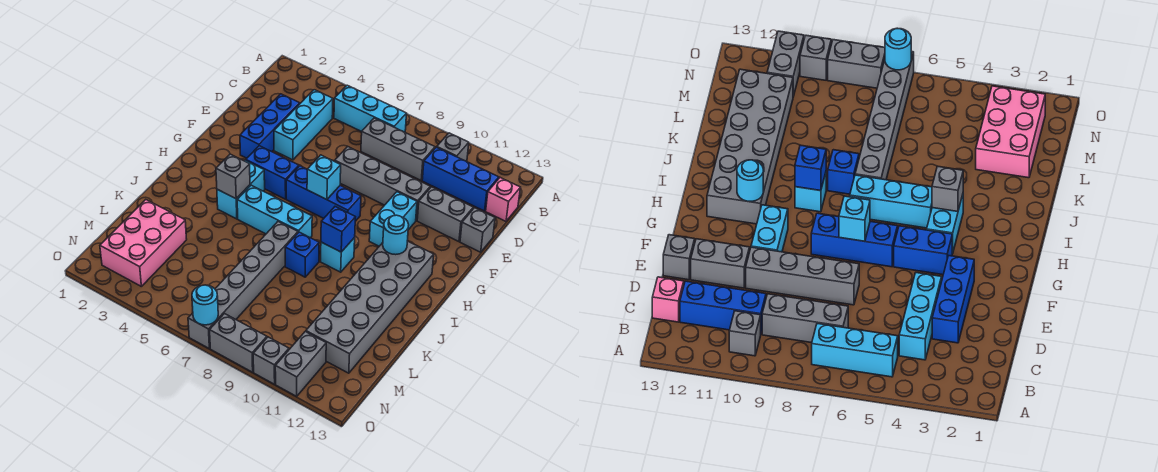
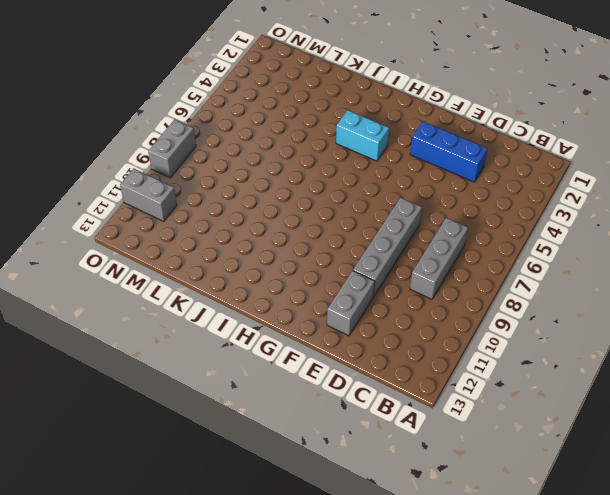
none -> cyan brick B5:B7 level 1
none -> grey brick B10 level 1
none -> cyan brick C4:E4 level 1

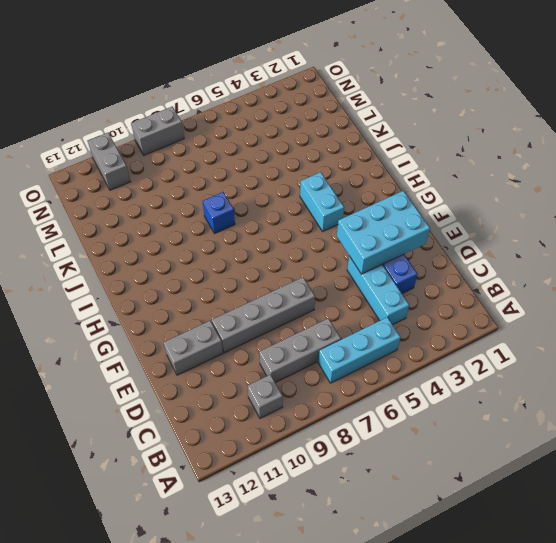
cyan brick E2:F4 level 2 -> none
none -> blue brick C10:C12 level 1
none -> pink brick C13 level 1
none -> grey brick E13 level 1

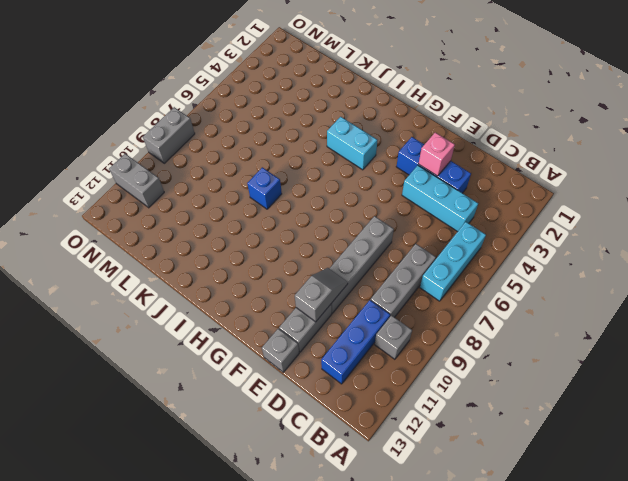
pink brick E3 level 2 -> pink brick C13 level 1
grey slope E10:E11 level 2 top 11 -> none
none -> cyan brick F10:G10 level 1
none -> blue brick G4:G5 level 1
none -> blue brick G6:G8 level 1

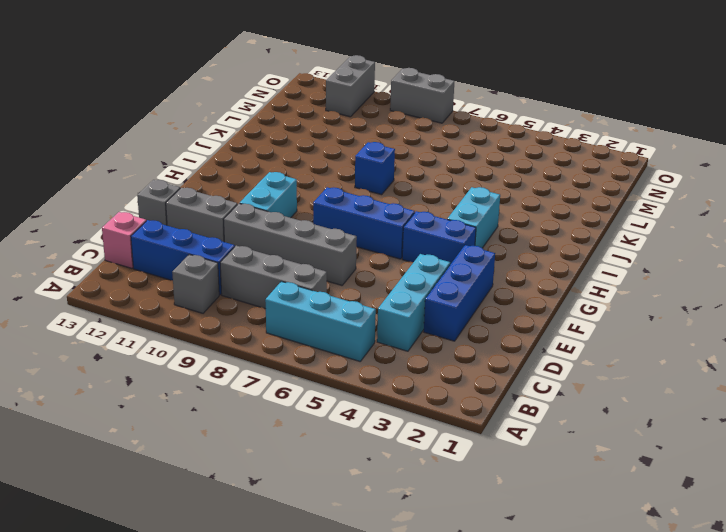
none -> grey brick H11:M12 level 1
none -> cyan brick I5:I7 level 1
none -> cyan brick I9 level 1

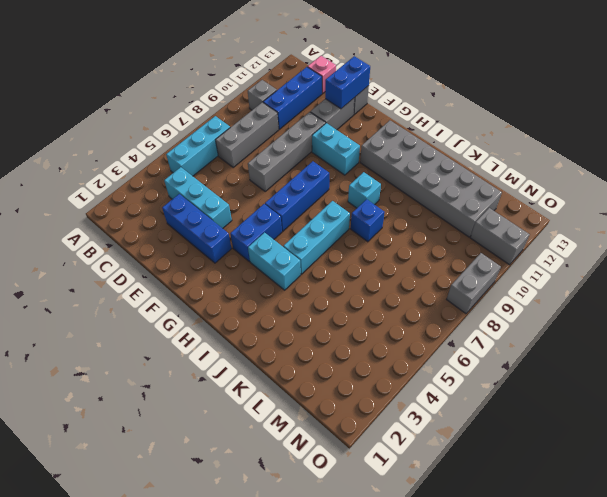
blue brick E12:E13 level 2 -> none
none -> grey brick J7:O7 level 1
none -> pink brick L2:N3 level 1
none -> grey brick O10 level 1

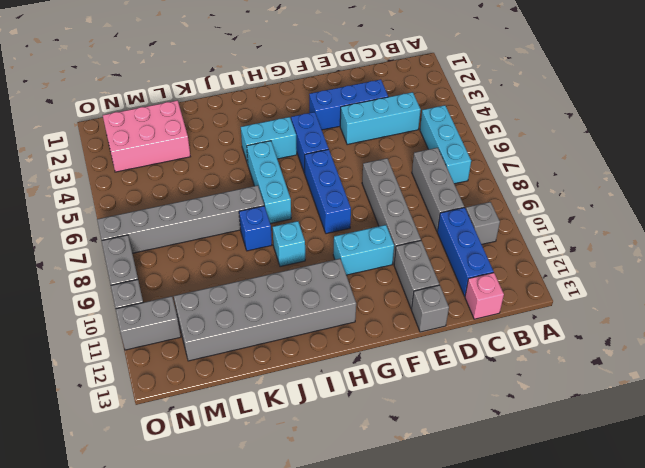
none -> cyan brick G7 level 2
none -> cyan round brick H11 level 2
none -> grey brick I4 level 2

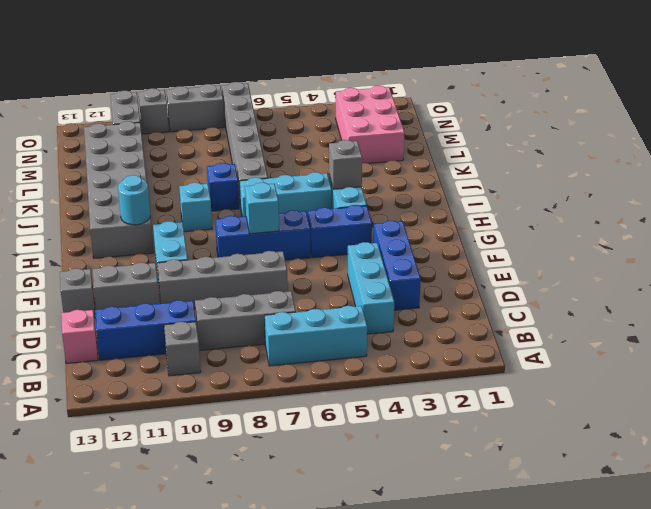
none -> blue brick I9 level 2
none -> cyan round brick O7 level 2

